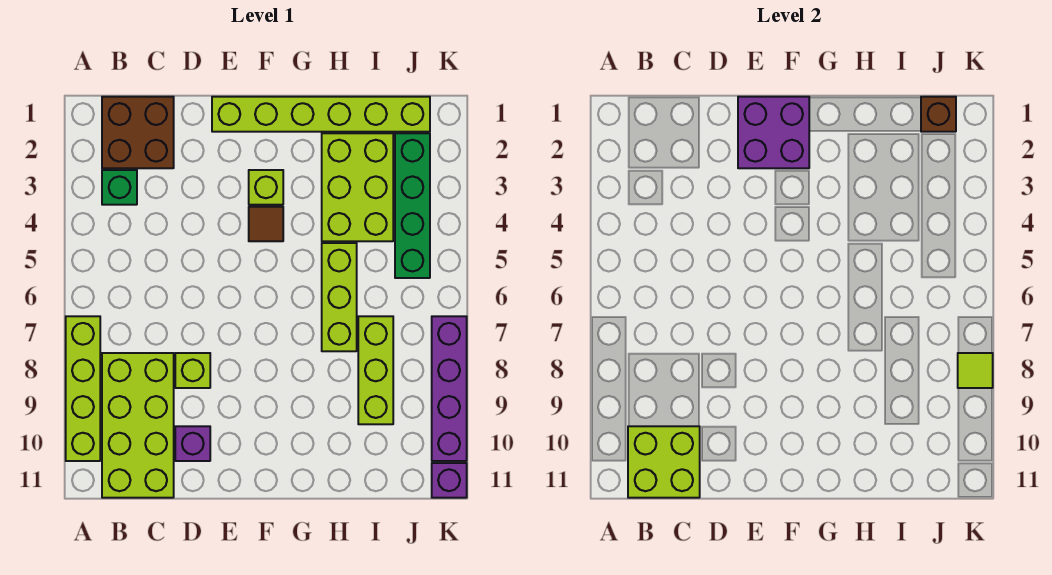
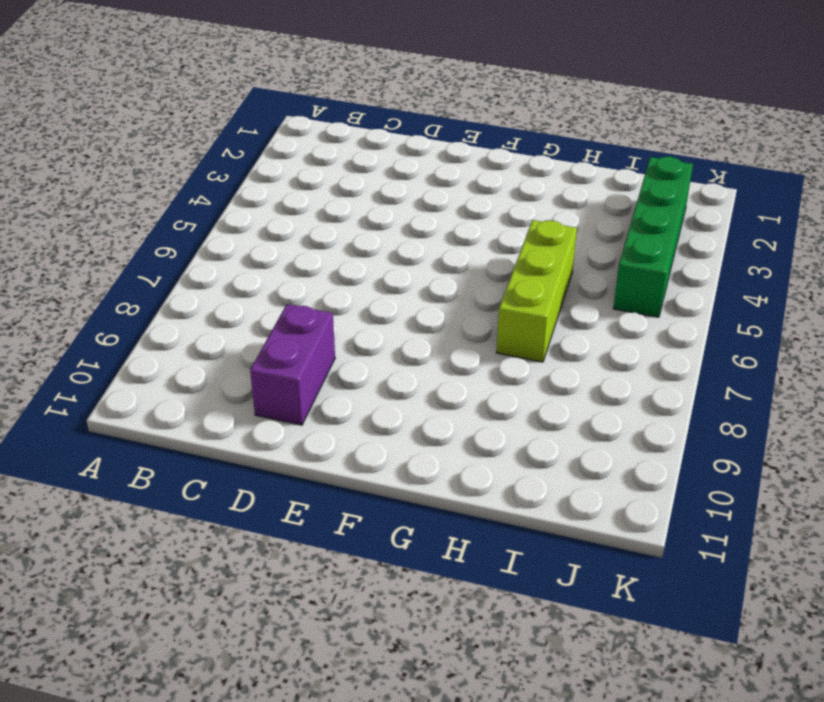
purple brick D9:D10 level 1 -> purple brick D10 level 1
none -> lime brick A7:A10 level 1
none -> brown brick B1:C2 level 1
none -> green brick B3 level 1

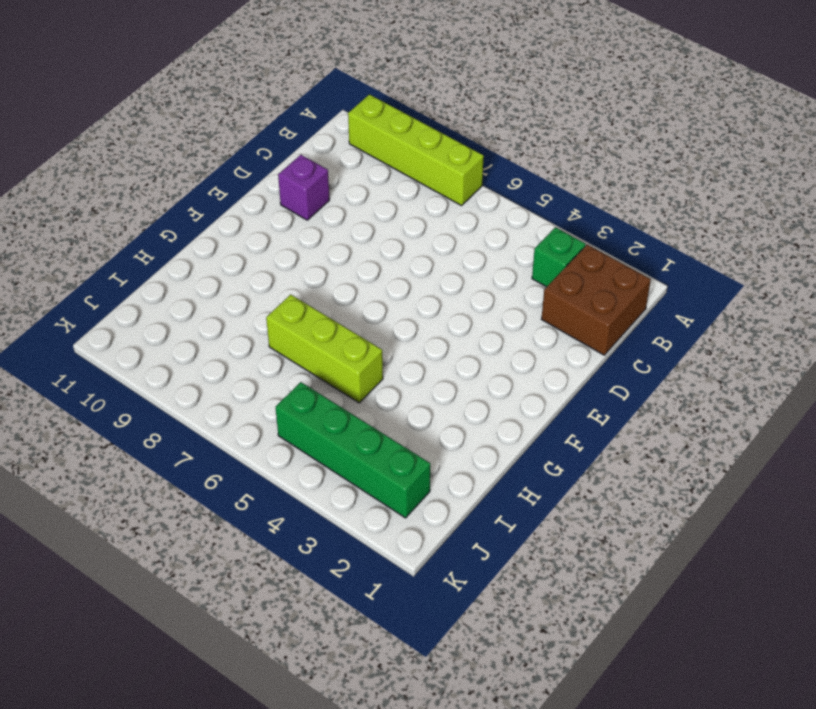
none -> lime brick B8:C11 level 1
none -> lime brick D8 level 1
none -> lime brick E1:J1 level 1

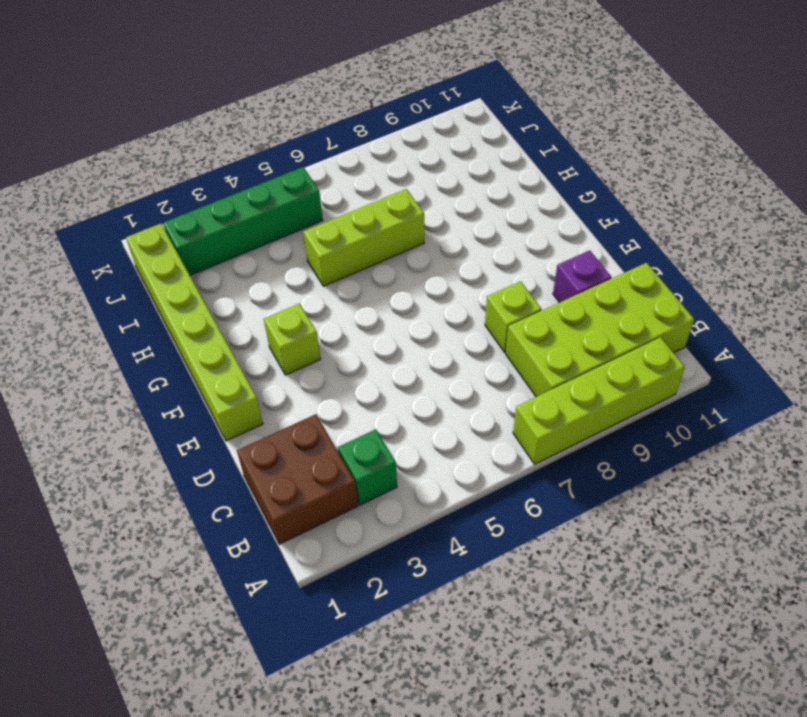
none -> brown tile F4 level 1
none -> lime brick H2:I4 level 1
none -> lime brick I7:I9 level 1

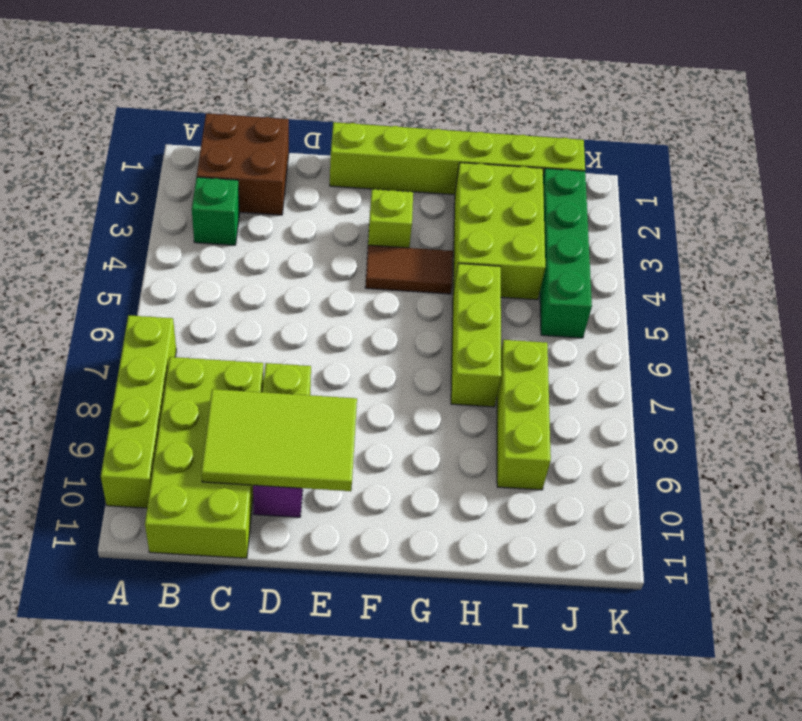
lime tile C9:E10 level 2 -> lime brick B10:C11 level 2
brown tile F4:G4 level 1 -> brown tile F4 level 1
none -> purple brick K7:K10 level 1
none -> purple brick K11 level 1
none -> purple brick E1:F2 level 2

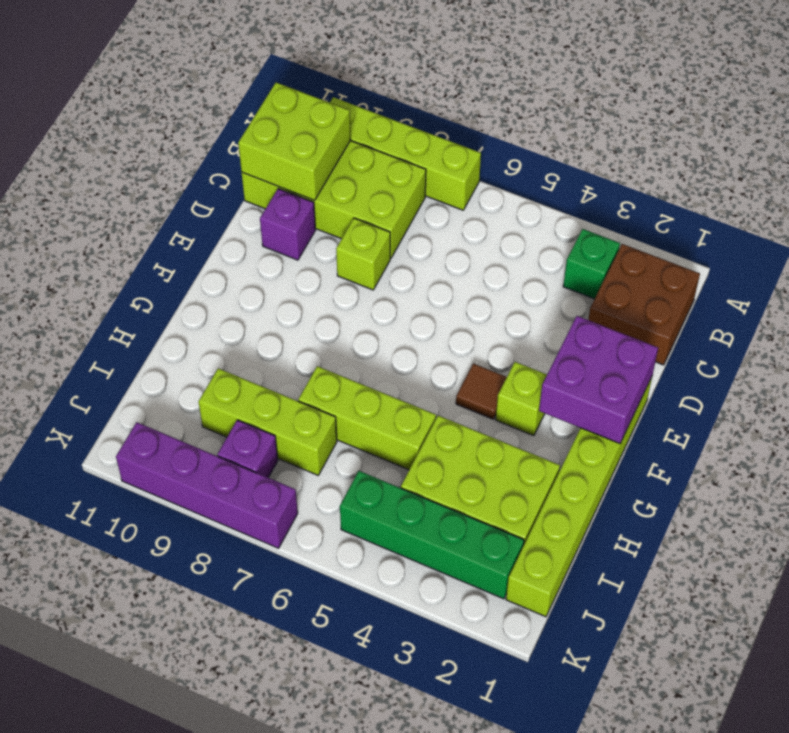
purple brick J8 level 1 -> purple brick K11 level 1
none -> brown brick J1 level 2
none -> lime tile K8 level 2

